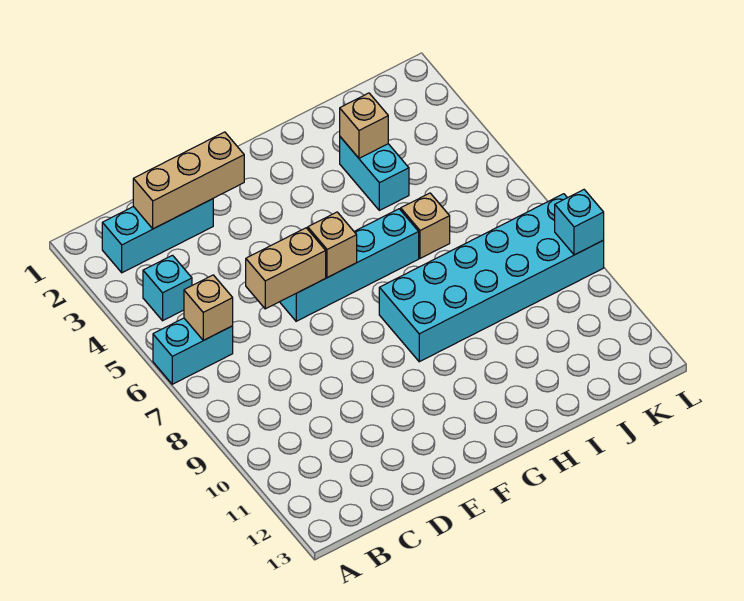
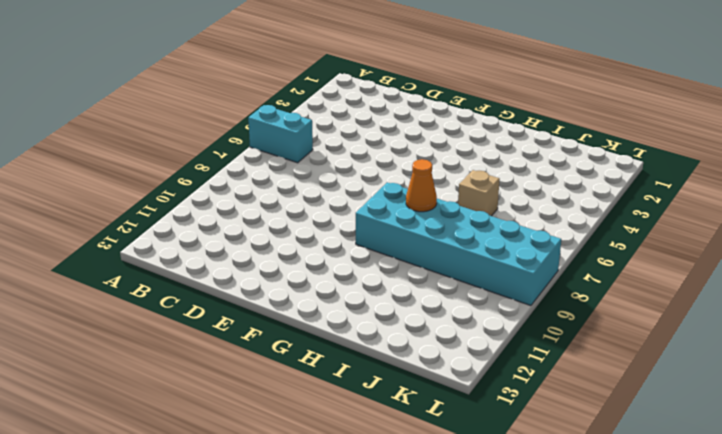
orange cone H8 level 2 -> none
none -> cyan brick B2:D2 level 1
none -> cyan brick B4 level 1
none -> cyan brick E6:H6 level 1

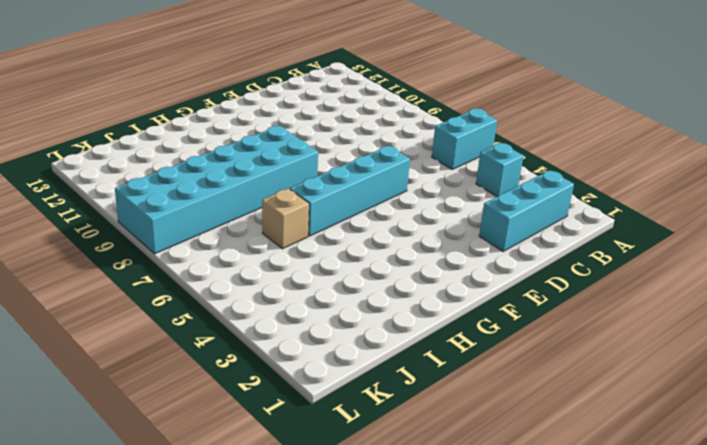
none -> cyan brick I3:I4 level 1
none -> tan brick B6 level 2
none -> tan brick C2:E2 level 2

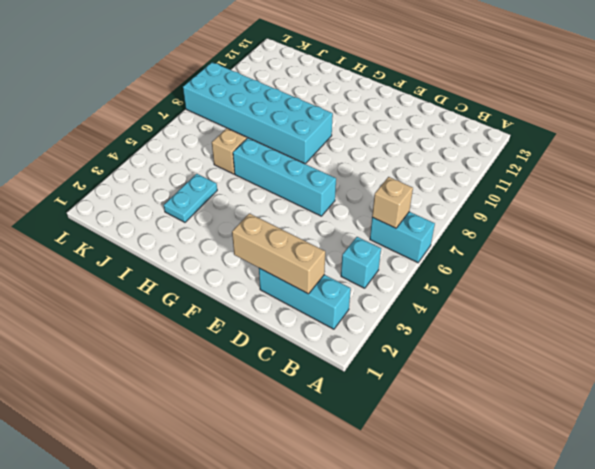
cyan plate I3:I4 level 1 -> cyan brick I3:I4 level 1
none -> tan brick D6:E6 level 2
none -> tan brick F6 level 2
none -> tan brick I3 level 2

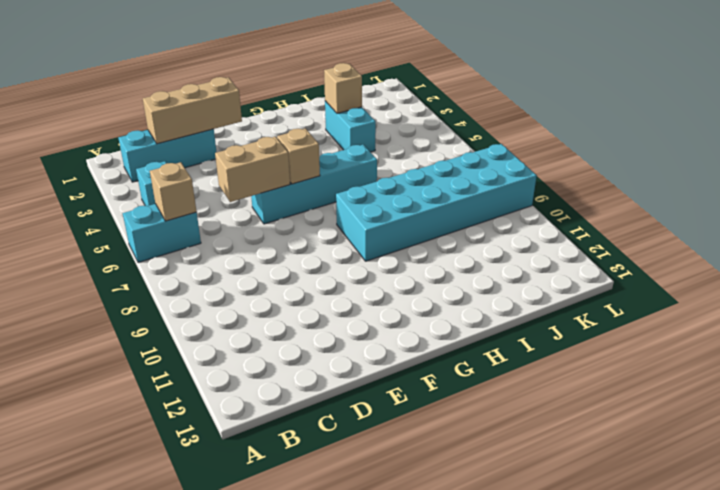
none -> tan brick I6 level 1
none -> cyan brick L9 level 2

